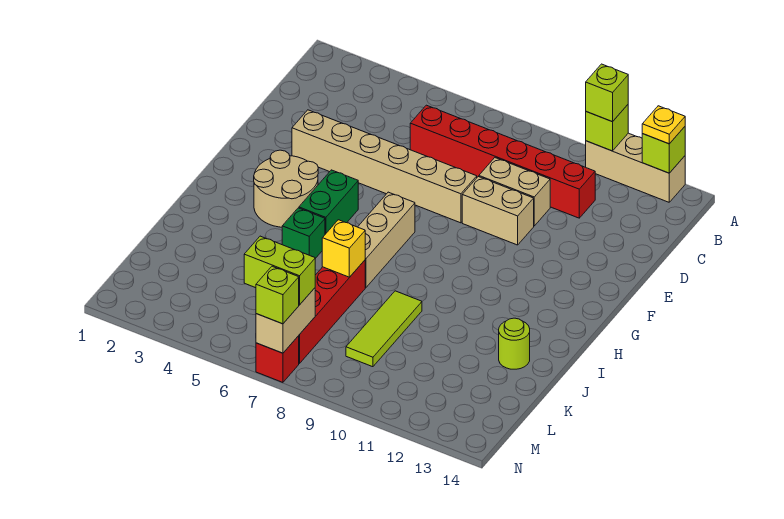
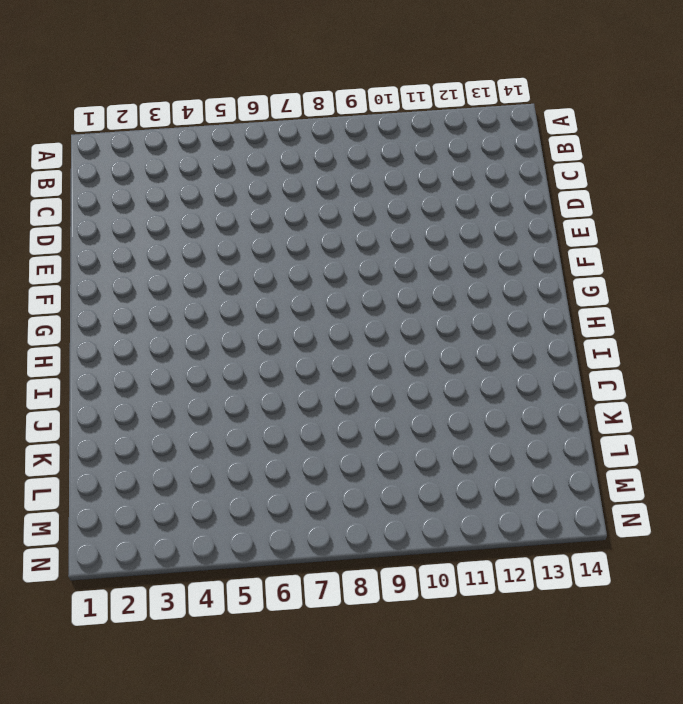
none -> tan brick A11:A13 level 1
none -> red brick C6:C11 level 1
none -> tan brick D9:D10 level 1

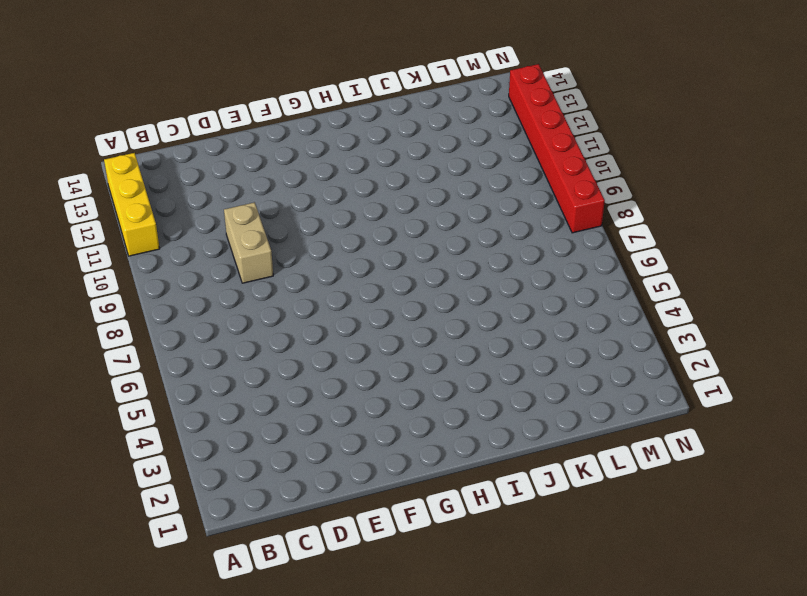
yellow brick A11:A13 level 1 -> tan brick A11:A13 level 1
red brick N8:N13 level 1 -> red brick C6:C11 level 1
none -> tan brick E3:E8 level 1
none -> tan brick E9:E10 level 1
none -> tan round brick G3:H4 level 1

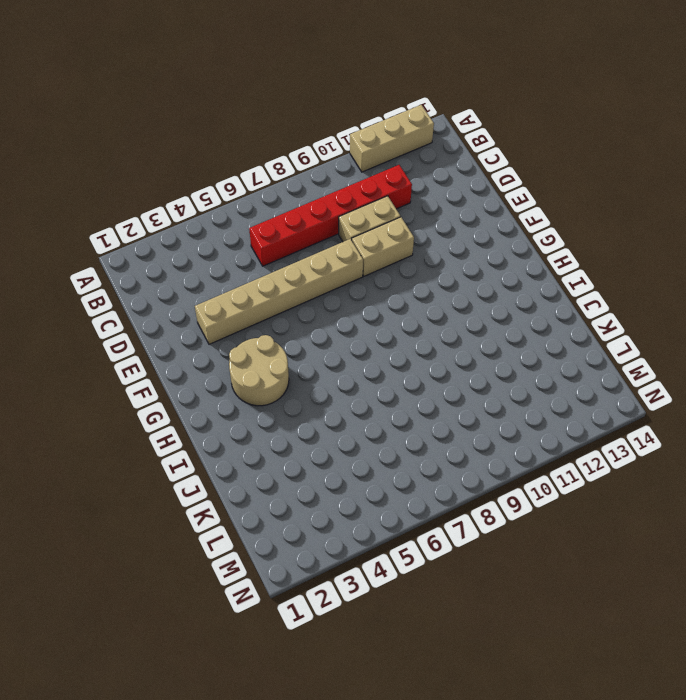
none -> green brick G5:H5 level 1
none -> tan brick G7:I7 level 1
none -> green brick I5 level 1

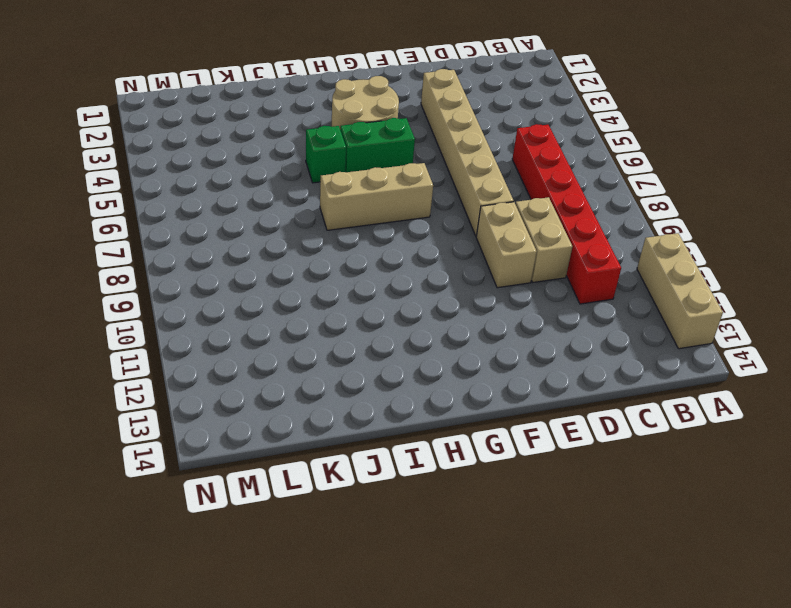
none -> red brick J7:M7 level 1
none -> lime tile J9:L9 level 1
none -> lime round brick J13 level 1

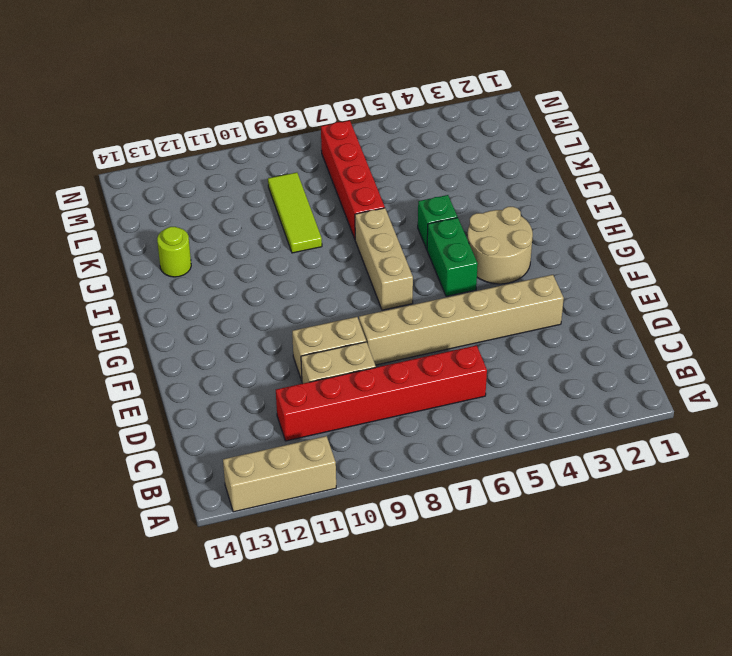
none -> red brick N7 level 1
none -> lime brick A11 level 2
none -> lime brick A13 level 2

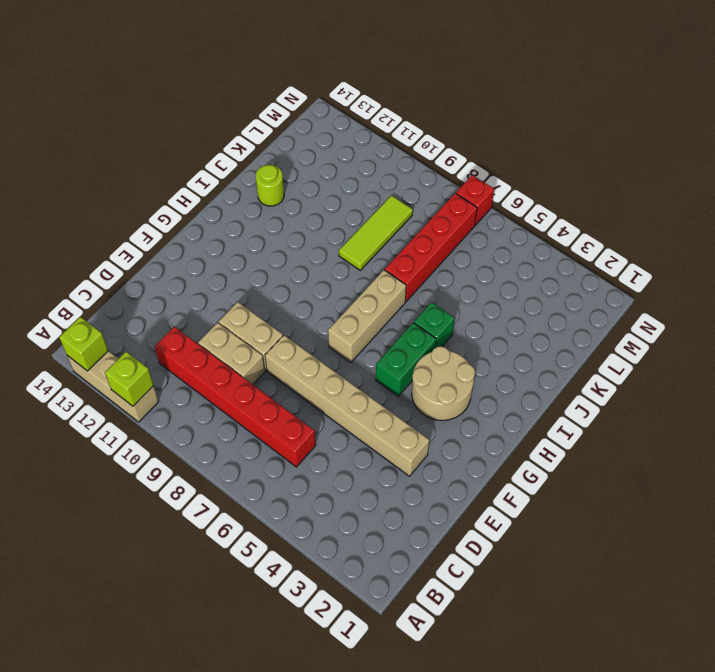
none -> yellow brick J7 level 2
none -> tan brick M7:N7 level 2
none -> lime brick A11 level 3

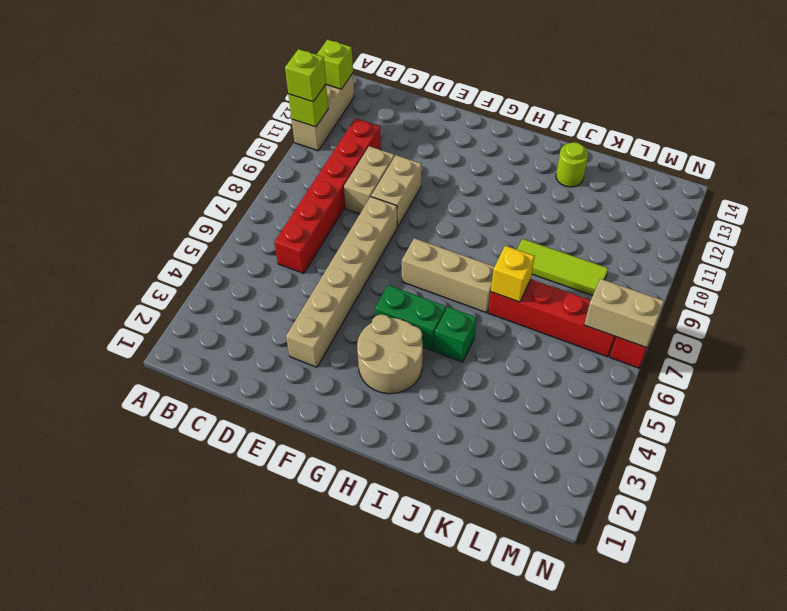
none -> yellow plate A13 level 3
none -> lime brick M6:M7 level 3
none -> lime brick N7 level 3

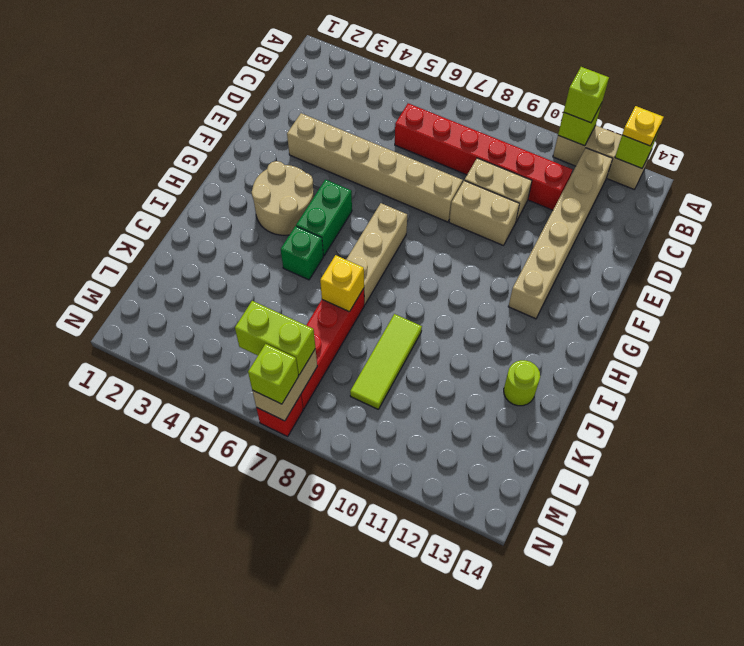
tan brick B12:G12 level 1 -> none

